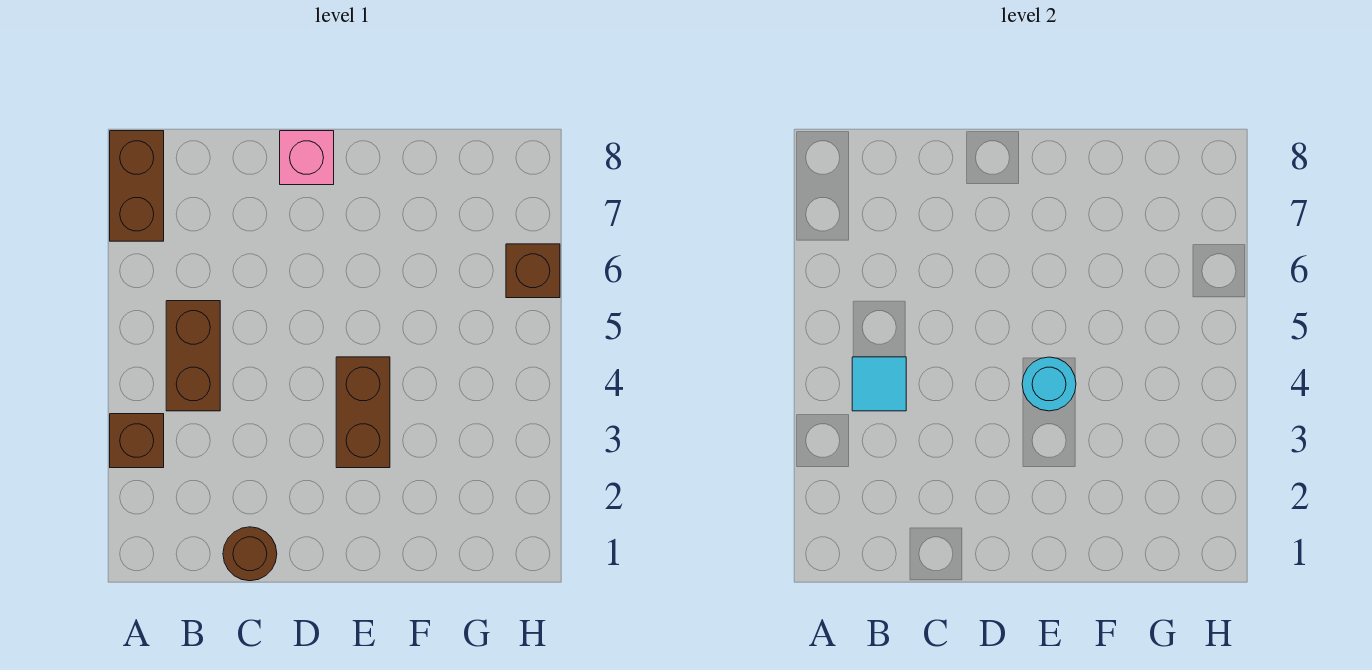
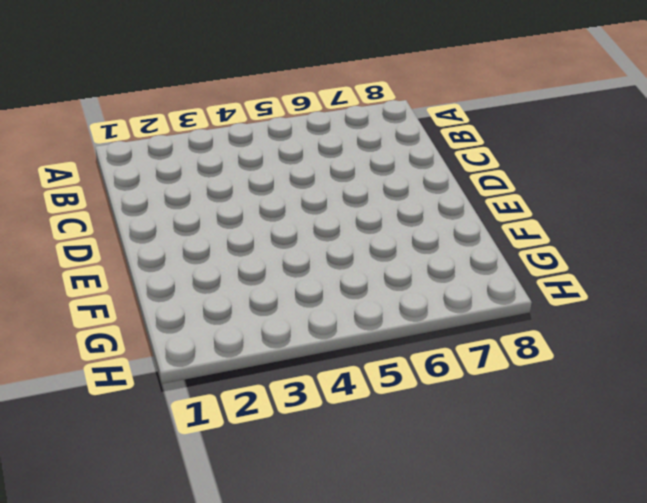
none -> brown brick A3 level 1
none -> brown brick A7:A8 level 1

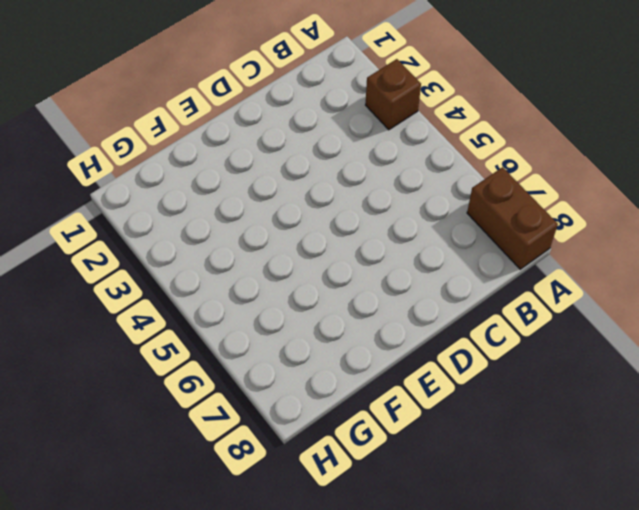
none -> brown brick B4:B5 level 1
none -> brown round brick C1 level 1

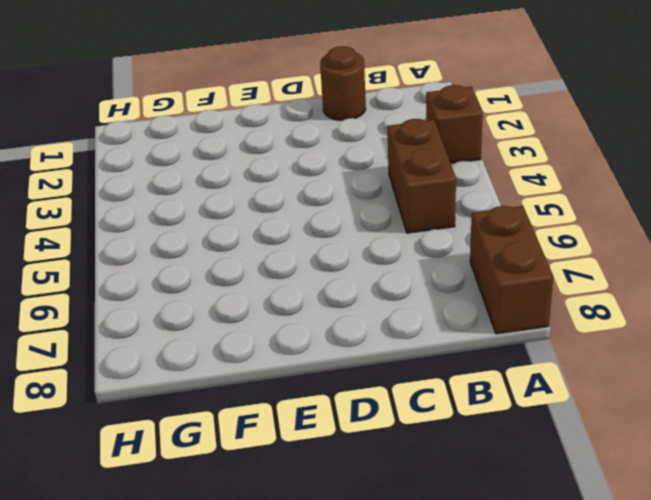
none -> pink brick D8 level 1
none -> brown brick E3:E4 level 1

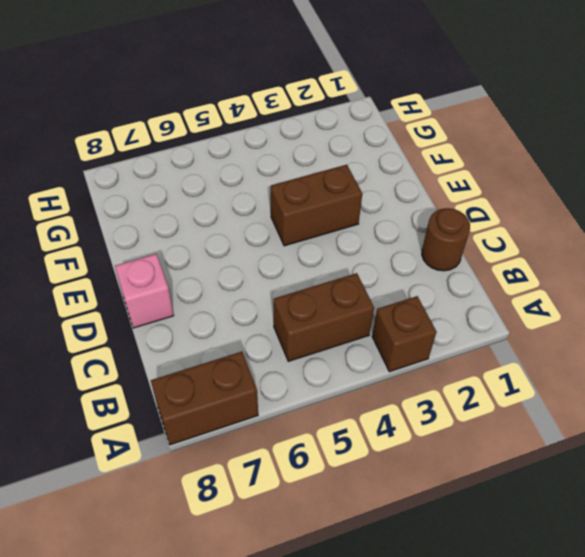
none -> brown brick H6 level 1
none -> cyan tile B4 level 2

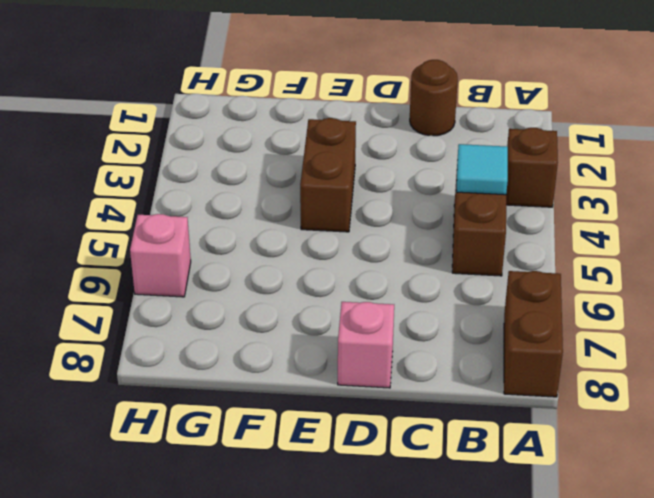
pink brick H6 level 1 -> brown brick H6 level 1
none -> cyan round brick E4 level 2

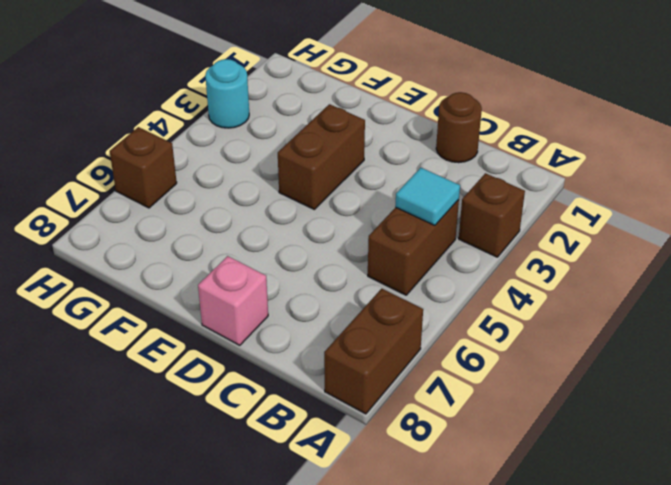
cyan round brick H3 level 1 -> cyan round brick E4 level 2

